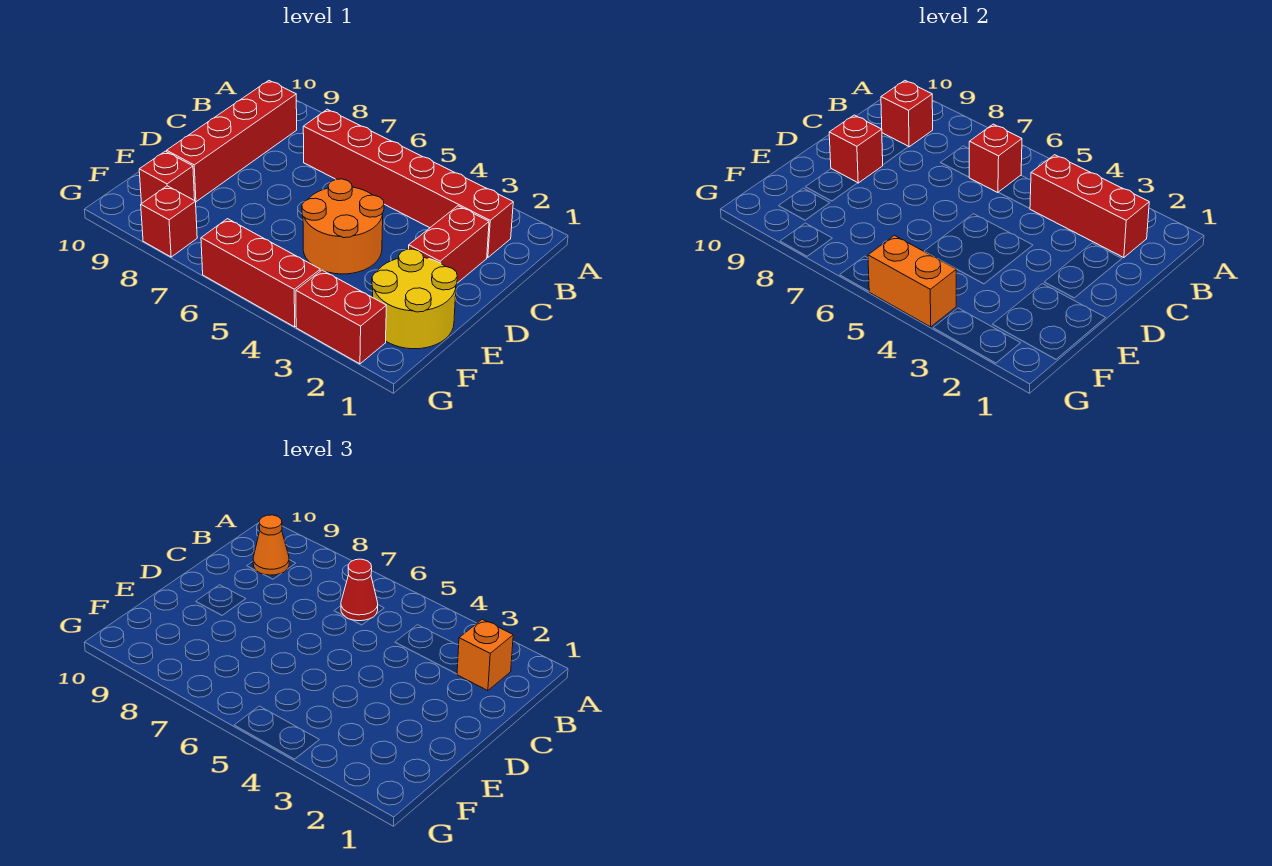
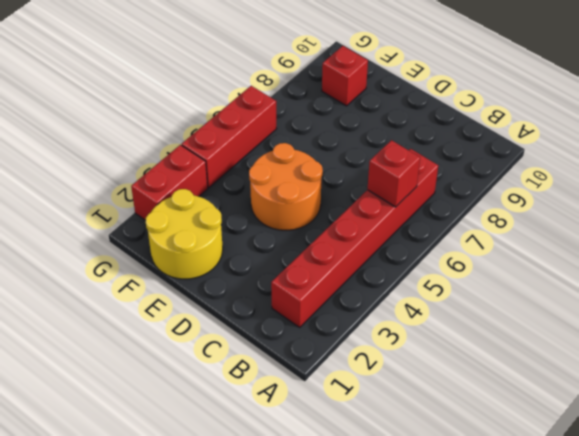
none -> red brick B9:E9 level 1
none -> red brick C2:D2 level 1
none -> red brick G8 level 1

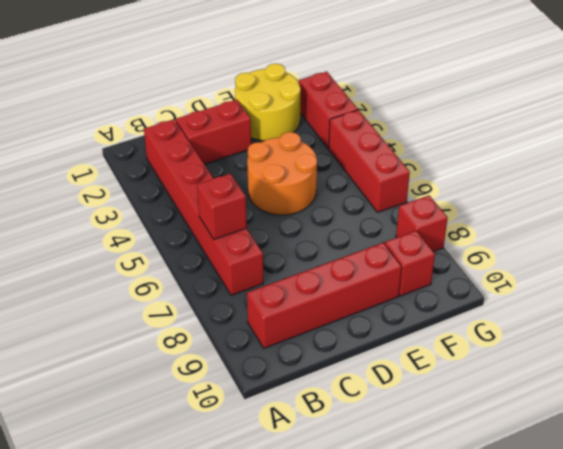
none -> red brick B2:B4 level 2
none -> red brick B9 level 2
none -> red brick D9 level 2

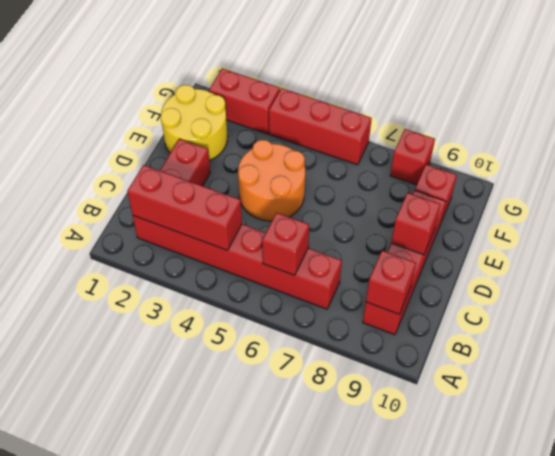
none -> orange brick G4:G5 level 2
none -> orange brick B2 level 3
none -> red cone B6 level 3

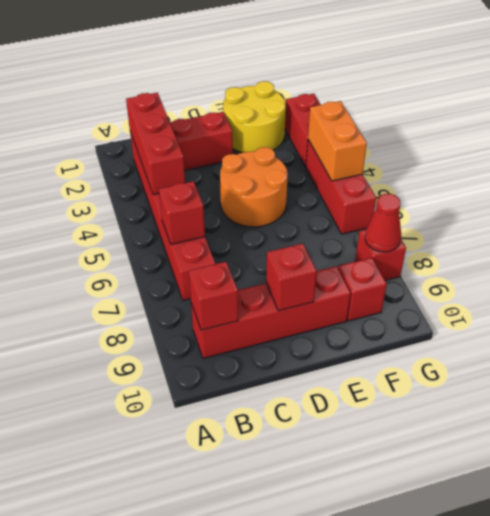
red cone G8 level 2 -> red cone B6 level 3
none -> orange brick B2 level 3
none -> orange cone B9 level 3

